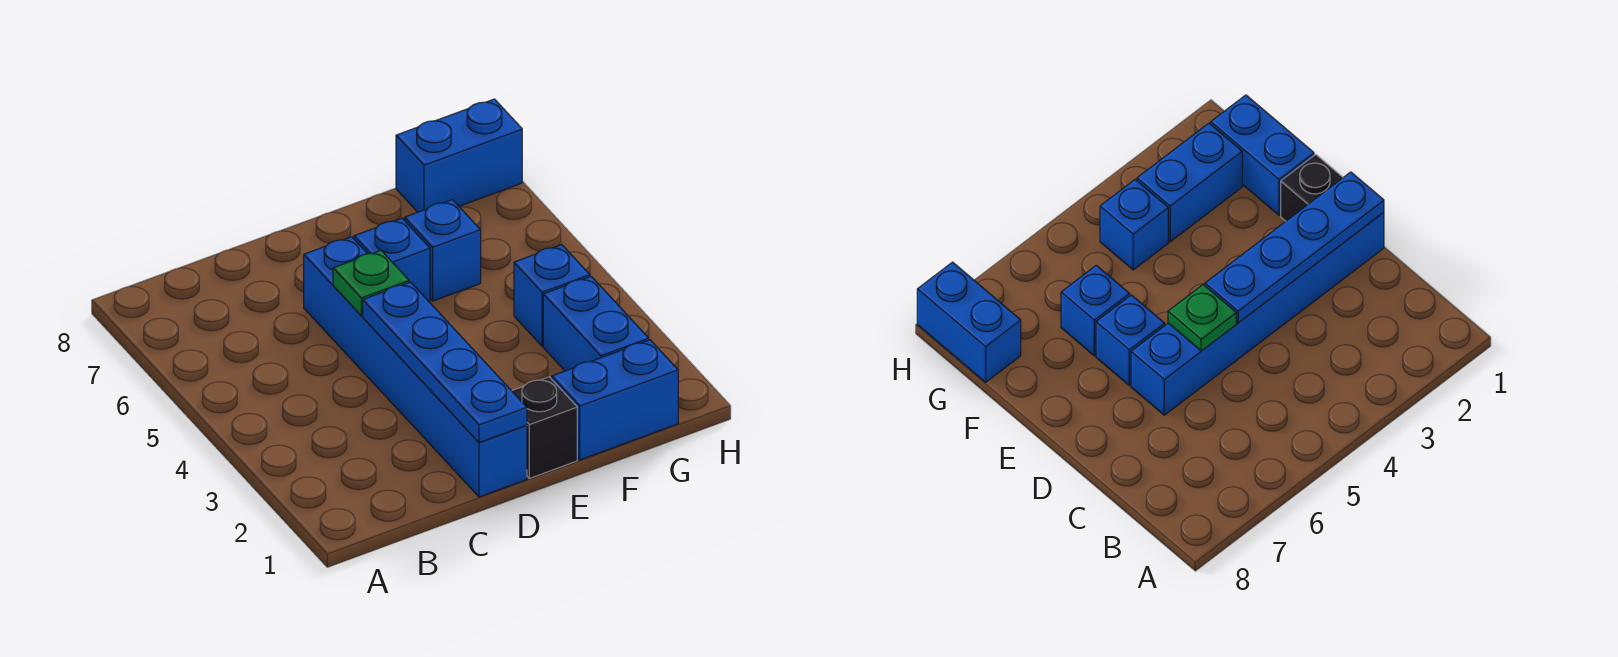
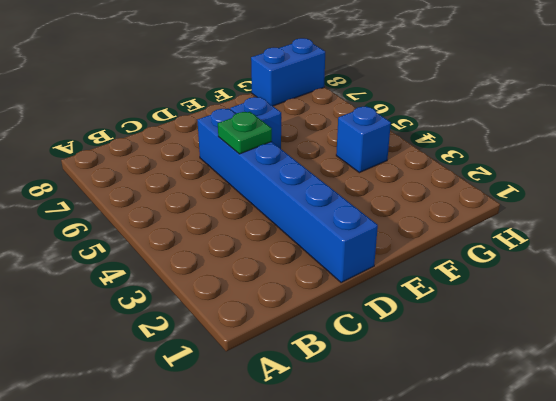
none -> black brick E1 level 1
none -> blue brick F1:G1 level 1

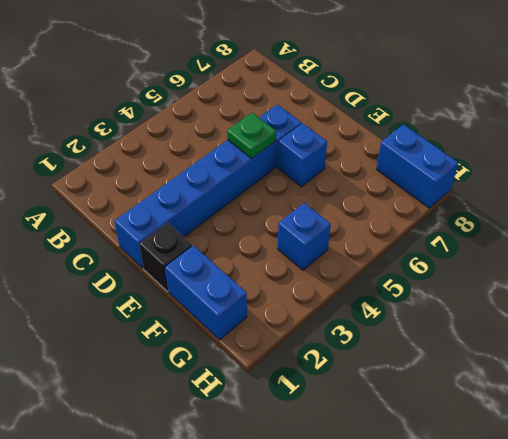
none -> blue brick F6 level 1
none -> blue brick G2:G3 level 1

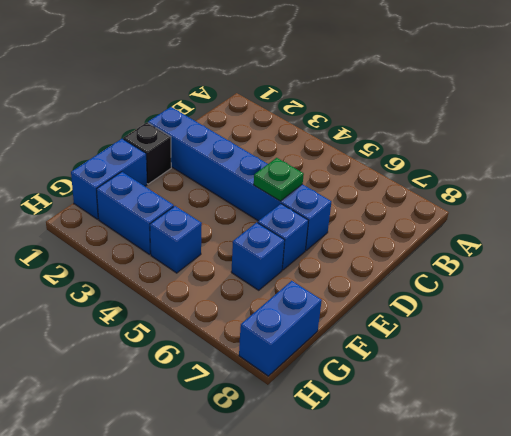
none -> blue plate D1:D4 level 2

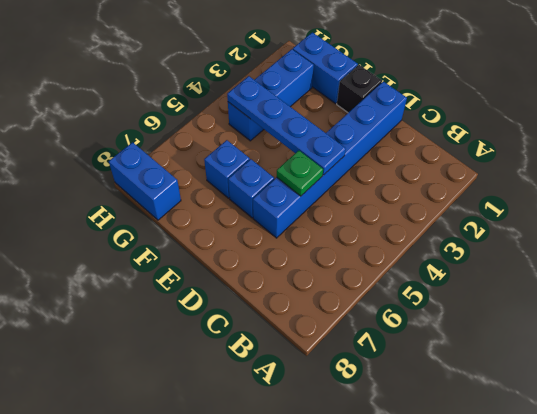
blue plate D4:G4 level 2 -> blue plate D1:D4 level 2

